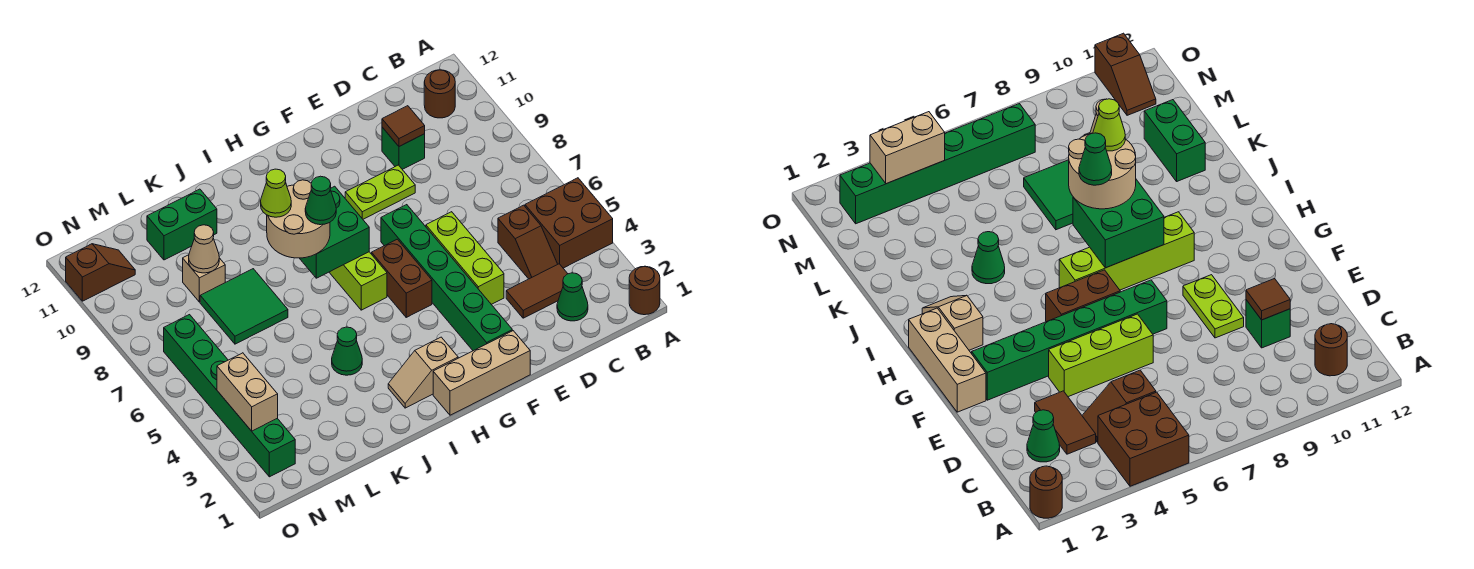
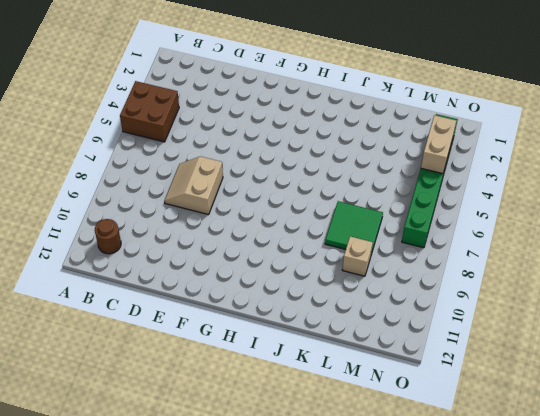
tan slope D7:E8 level 1 top E -> none
none -> brown round brick A1 level 1
none -> green cone C2 level 1
none -> brown tile C3:D3 level 1

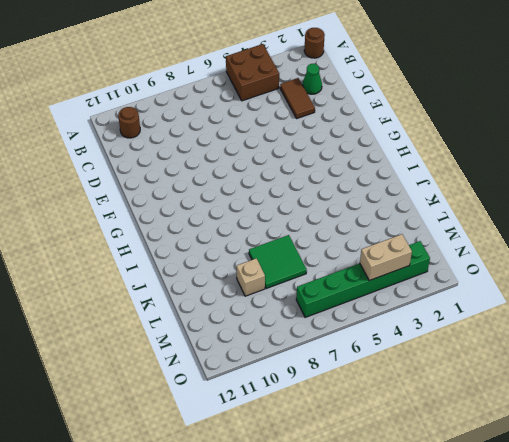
none -> brown slope C4:C5 level 1 top 5
none -> green brick D10 level 1
none -> lime brick E4:E6 level 1

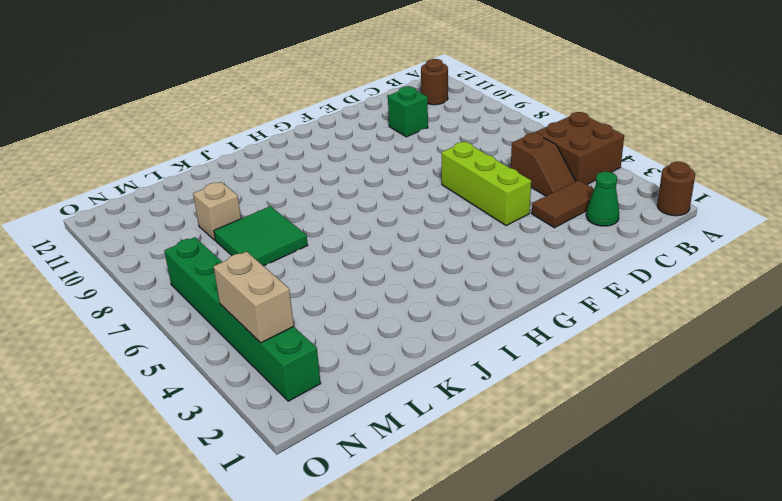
none -> lime plate E9:F9 level 1
none -> tan brick F1:H1 level 1
none -> green brick F2:F7 level 1

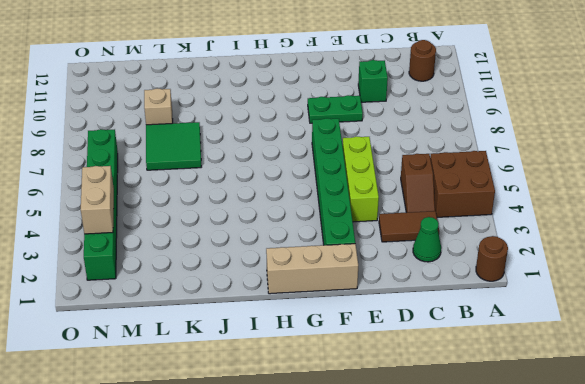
green plate E9:F9 level 1 -> lime plate E9:F9 level 1
none -> brown brick G5:G6 level 1
none -> tan slope H2:I2 level 1 top H
none -> lime brick H6:H9 level 1

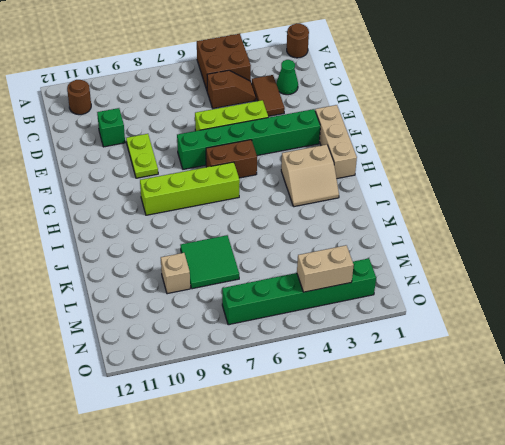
tan slope H2:I3 level 1 top H -> tan slope H2:I2 level 1 top H
none -> green cone J4 level 1
none -> green brick K11:L11 level 1
none -> brown slope N11:O11 level 1 top O

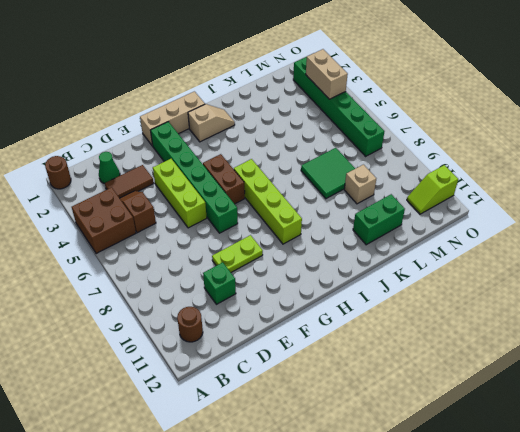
lime slope N11:O11 level 1 top O -> brown slope N11:O11 level 1 top O
none -> green cone J4 level 1
none -> brown tile D10 level 2
none -> green brick H7:I8 level 2

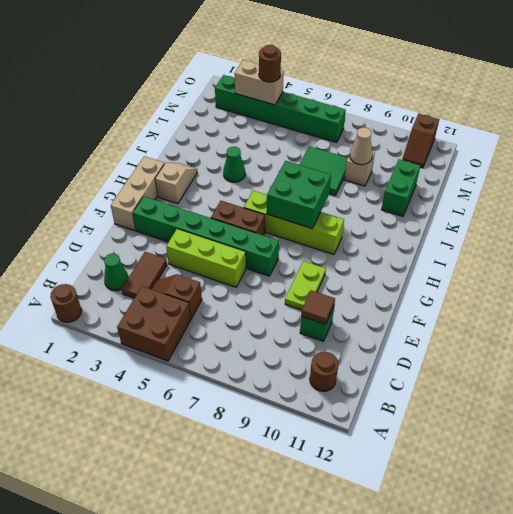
brown round brick N4 level 3 -> none
none -> tan round brick I7:J8 level 3
none -> green cone I7 level 4
none -> lime cone J8 level 4

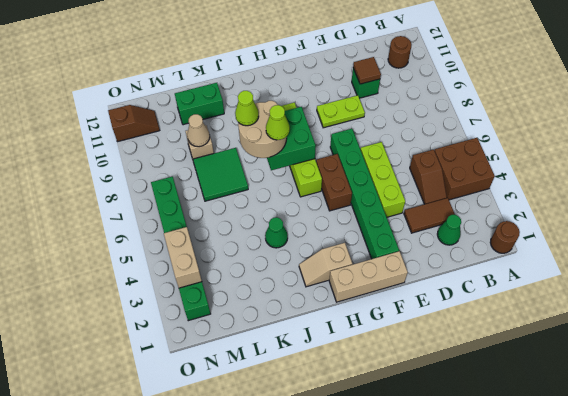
lime cone I7 level 4 -> green cone I7 level 4

